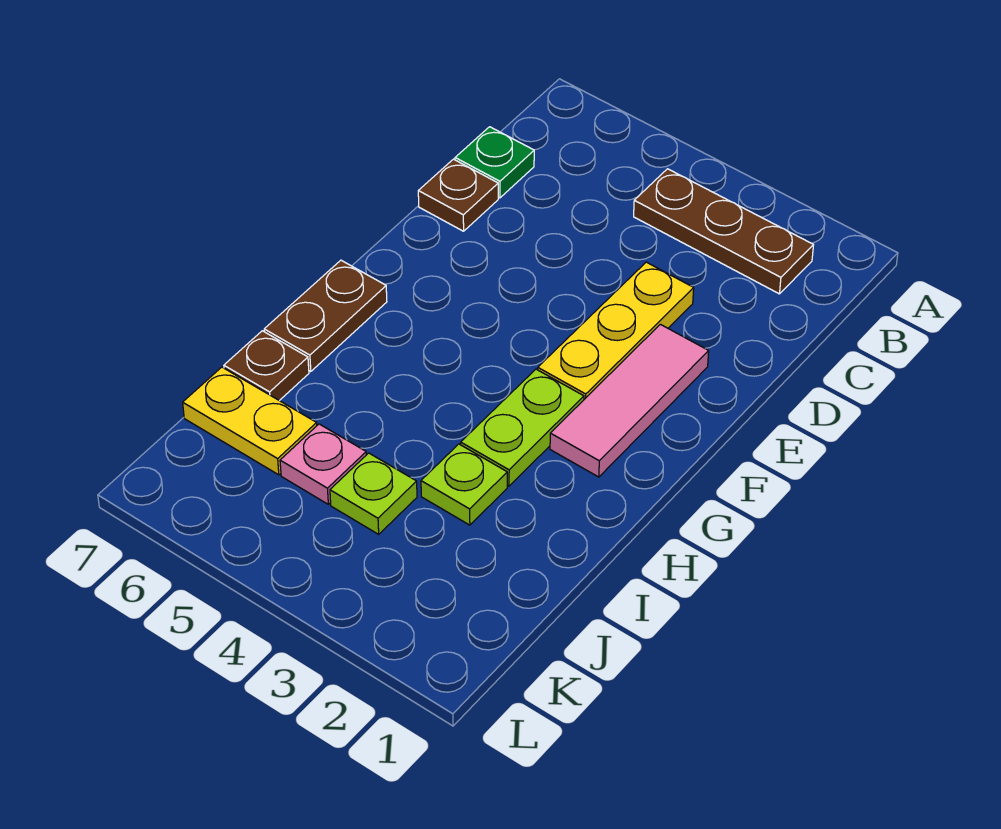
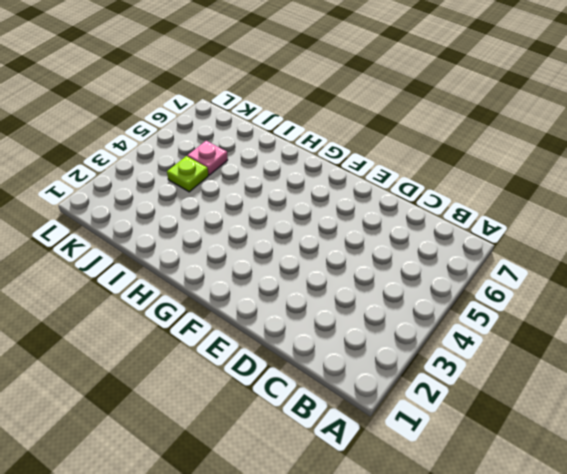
none -> brown plate B2:B4 level 1
none -> green plate C7 level 1
none -> yellow plate D3:F3 level 1

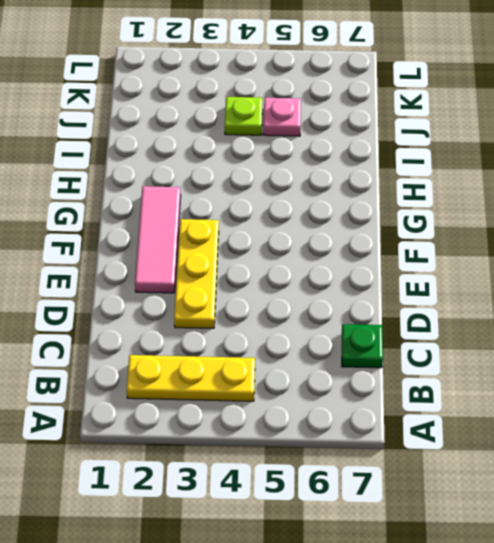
yellow plate B2:B4 level 1 -> brown plate B2:B4 level 1
none -> brown plate D7 level 1
none -> lime plate G3:H3 level 1
none -> brown plate G7:H7 level 1

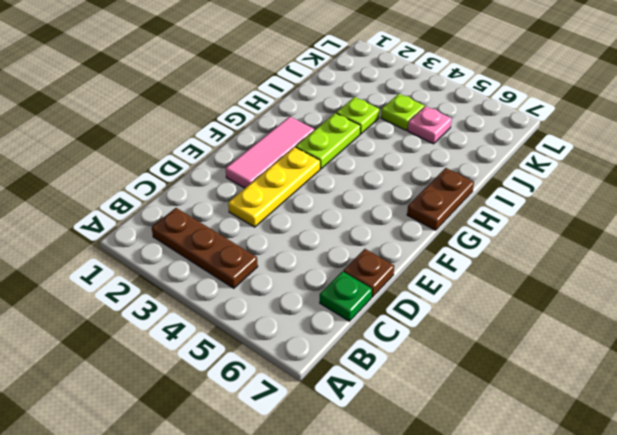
none -> brown plate I7 level 1
none -> yellow plate J6:J7 level 1

